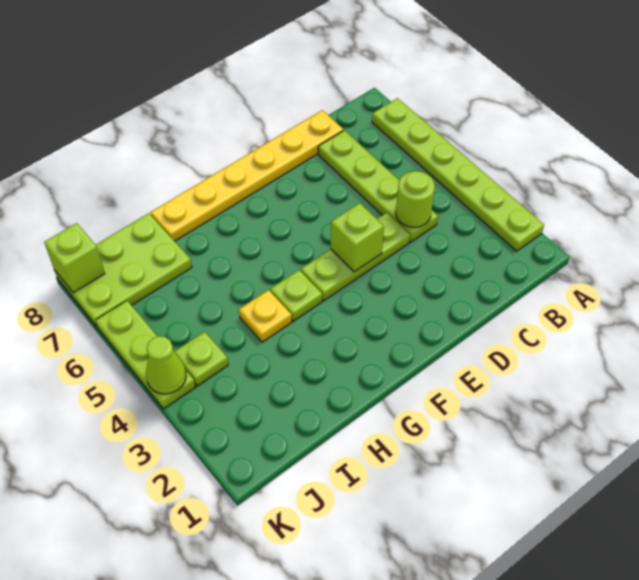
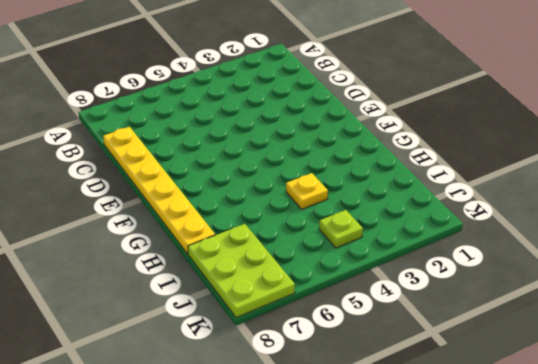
none -> lime plate A2:A7 level 1
none -> lime plate C4:C7 level 1
none -> lime plate D4:F4 level 1

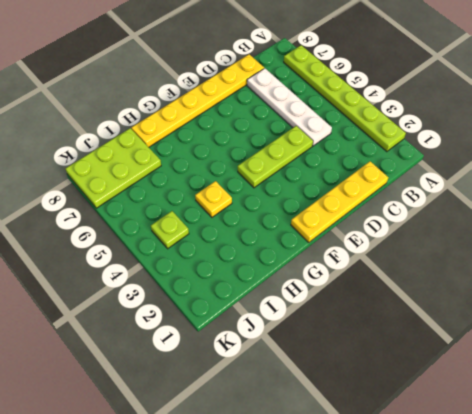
yellow plate C1:F1 level 1 -> none
white plate C4:C7 level 1 -> lime plate C4:C7 level 1
none -> lime plate G4 level 1
none -> lime plate K4:K6 level 1
none -> lime round brick C4 level 2

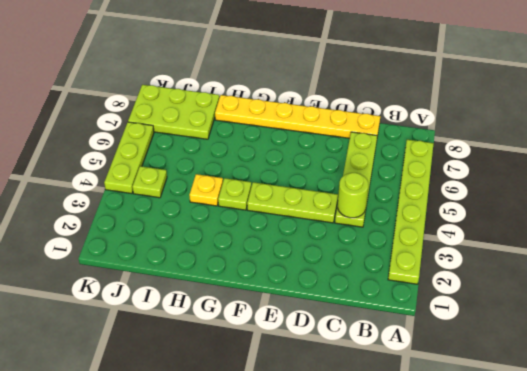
none -> lime brick E4 level 2
none -> lime cone K4 level 2
none -> lime brick K8 level 2

